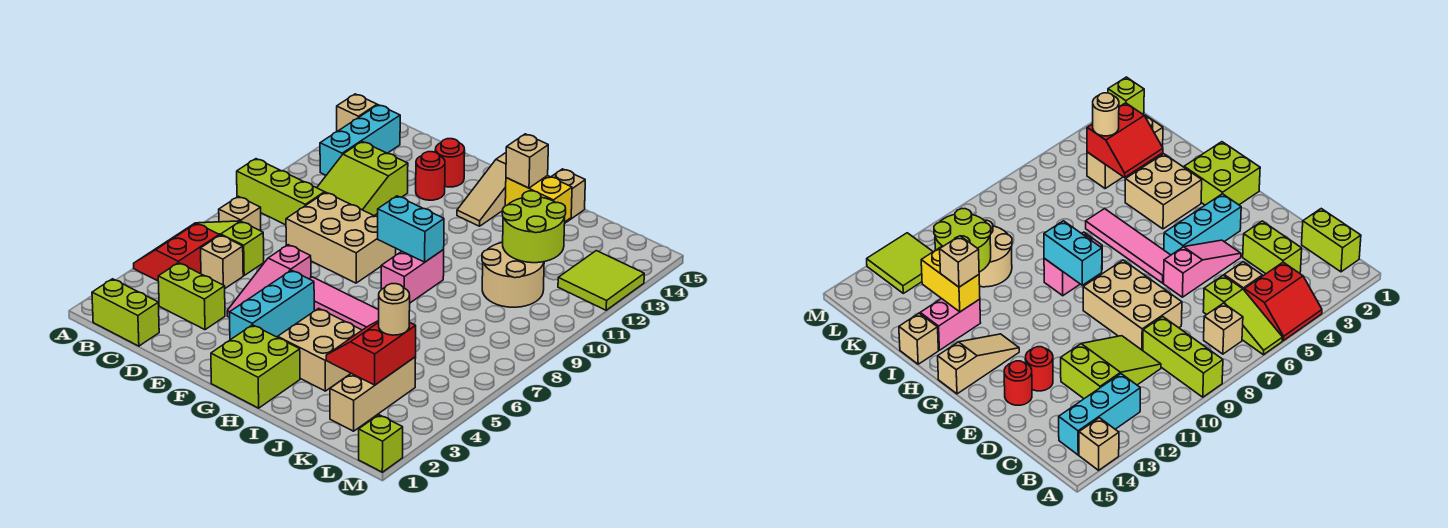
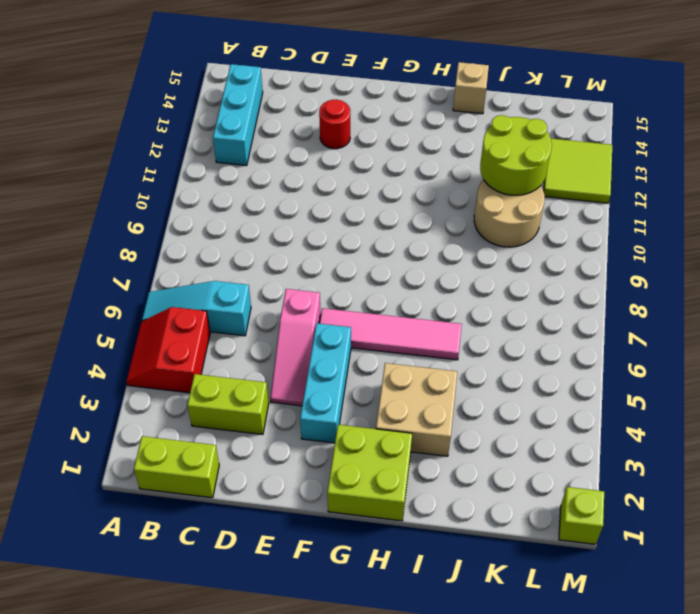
cyan slope A6:C6 level 1 top C -> lime slope A6:C6 level 1 top C
none -> lime brick A9:C9 level 1
none -> tan brick A14 level 1
none -> tan brick B7 level 1
none -> tan brick C5 level 1

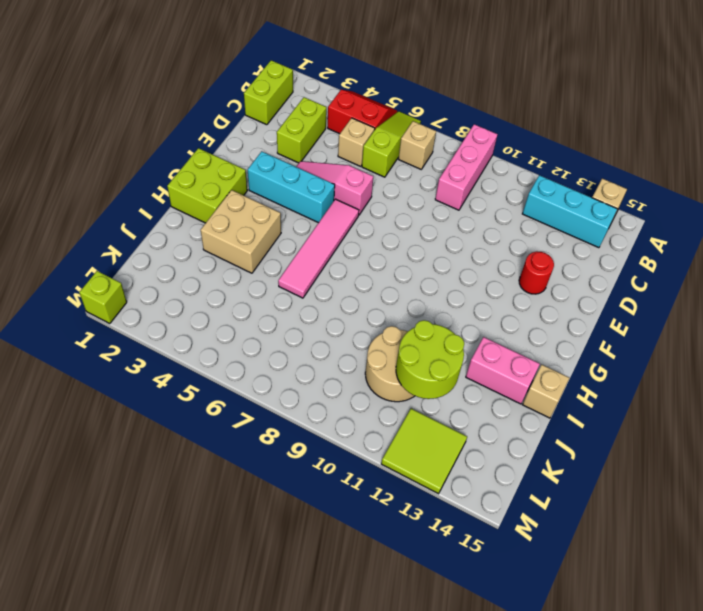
pink brick A9:C9 level 1 -> lime brick A9:C9 level 1
none -> lime slope C10:D12 level 1 top 12
none -> tan brick D8:F9 level 1
none -> red round brick E14 level 1
none -> tan slope G13:G15 level 1 top 15

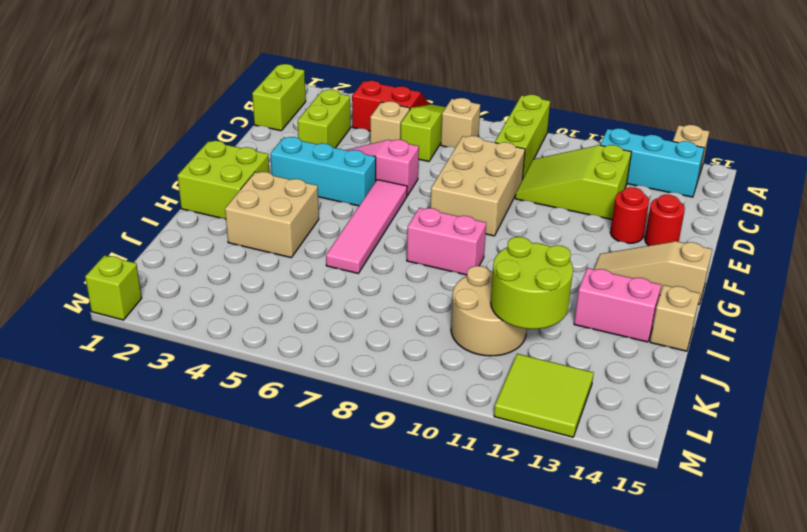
none -> tan brick K2:K4 level 1
none -> cyan brick G9:H9 level 2
none -> yellow brick I13:J13 level 2
none -> red slope J3:K4 level 2 top K

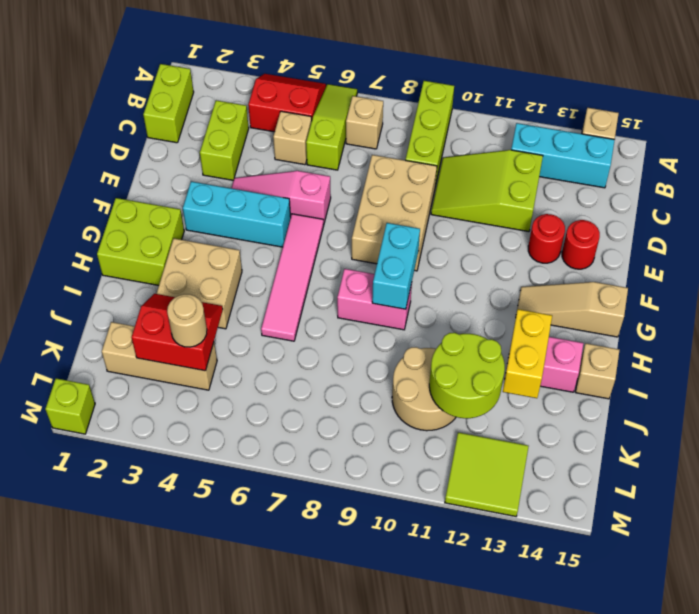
none -> tan brick I13 level 3

